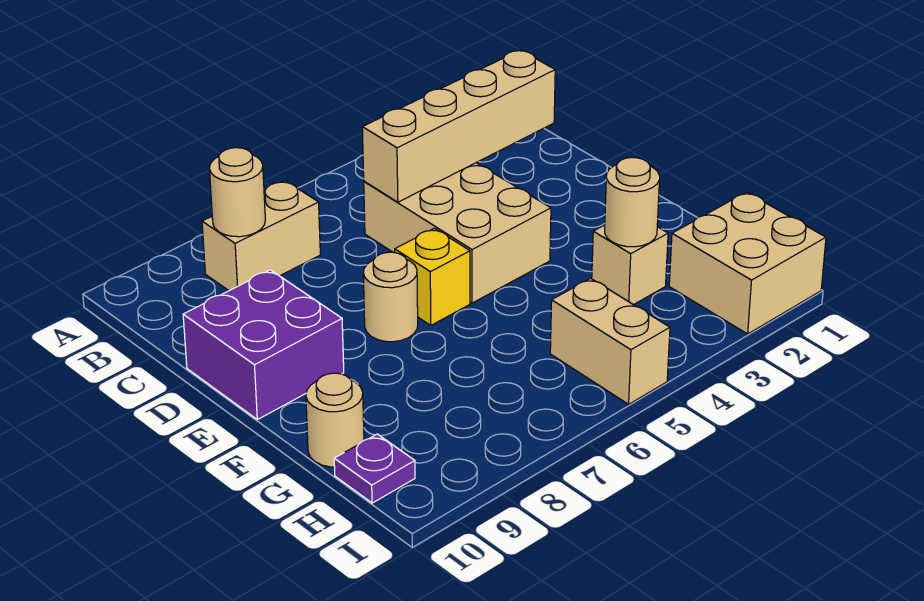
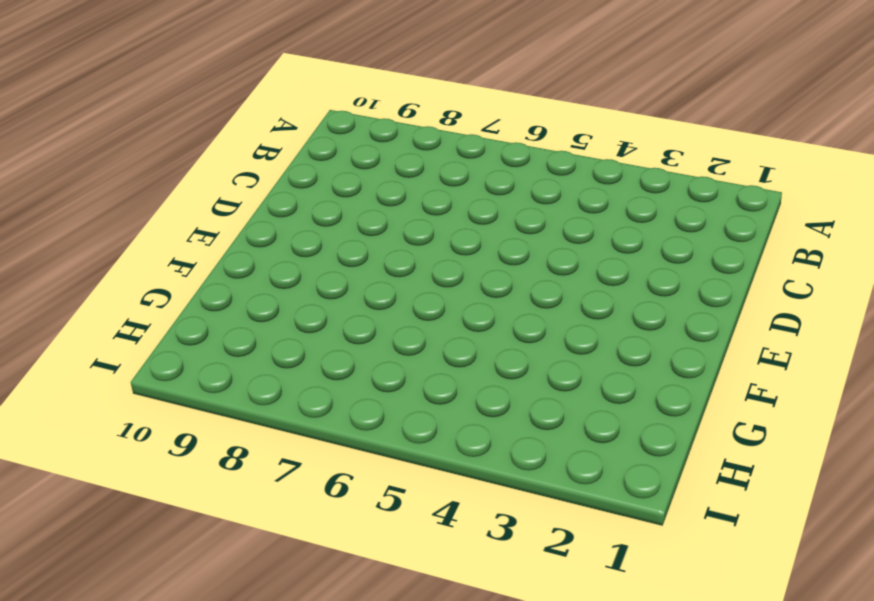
none -> tan brick B7:B8 level 1
none -> tan brick C4:E5 level 1
none -> purple brick D9:E10 level 1

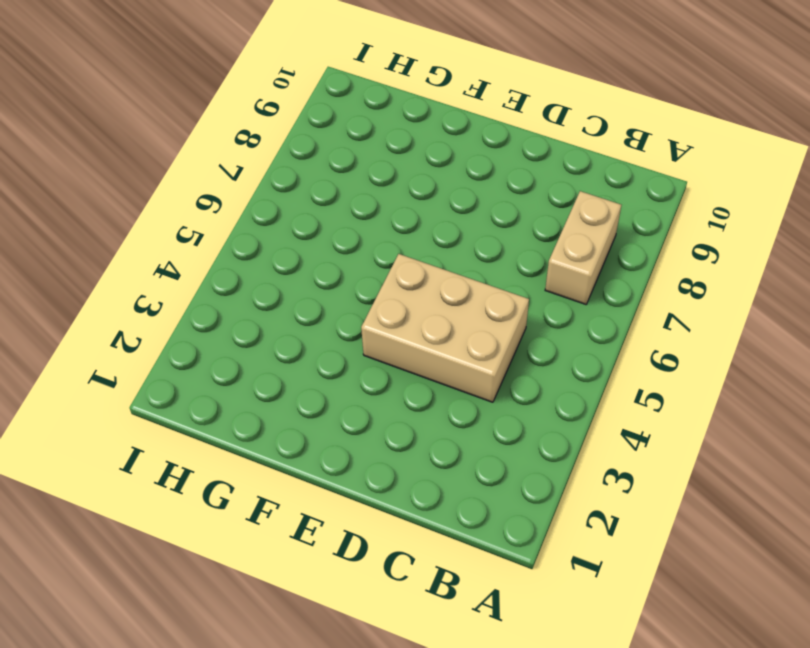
none -> purple brick D9:E10 level 1
none -> yellow brick E6 level 1
none -> tan round brick E7 level 1

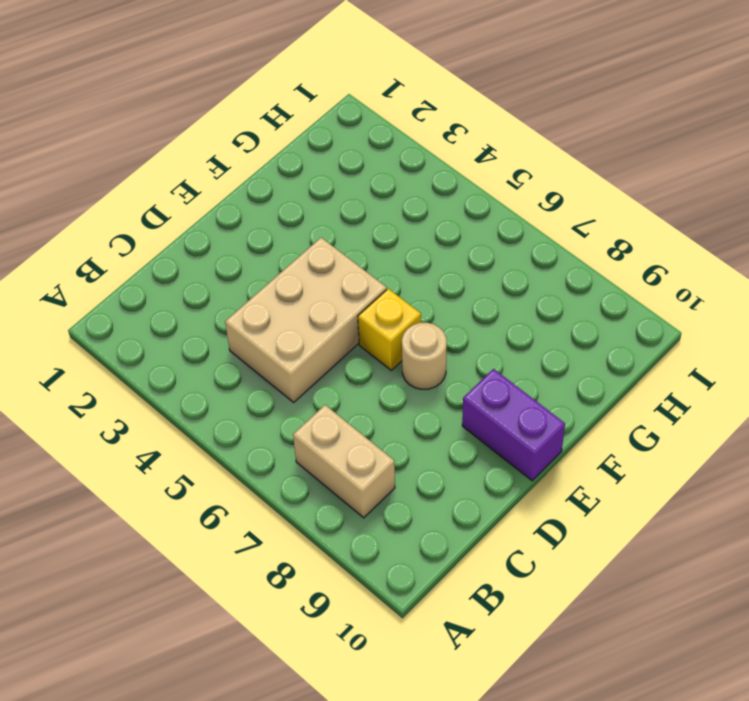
purple brick E9:E10 level 1 -> purple brick D9:E10 level 1
none -> tan brick G3 level 1
none -> tan round brick G10 level 1
none -> tan brick H1:I2 level 1

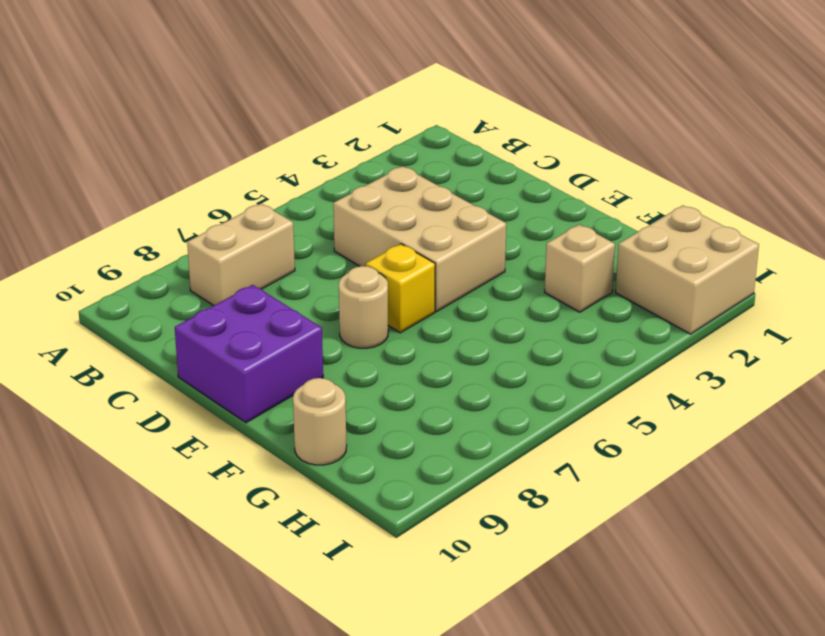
none -> tan brick H5:I5 level 1
none -> purple plate H10 level 1
none -> tan round brick B8 level 2

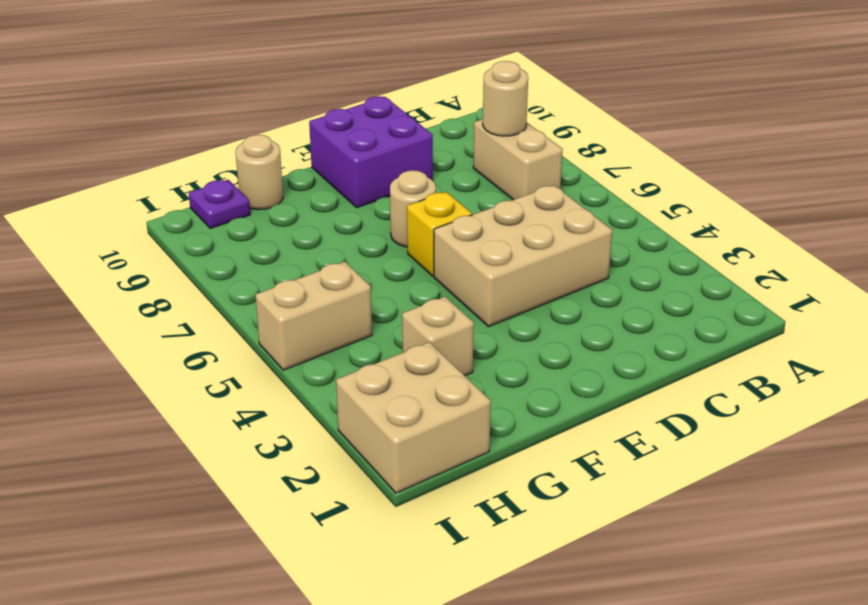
none -> tan brick C2:C5 level 2
none -> tan round brick G3 level 2

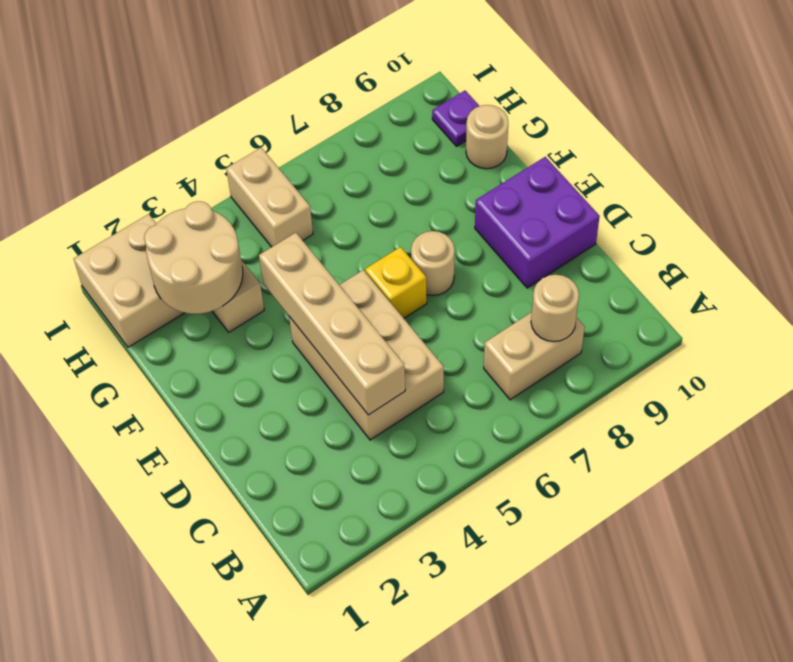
tan brick C4:F4 level 2 -> tan brick C2:C5 level 2
tan round brick G2:H3 level 2 -> tan round brick G3 level 2

